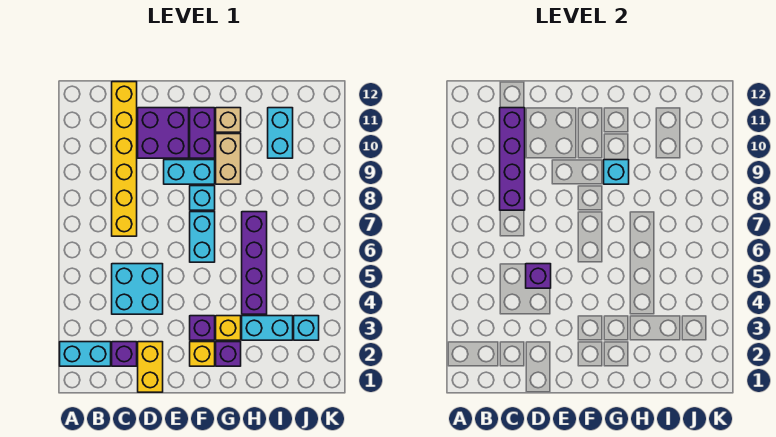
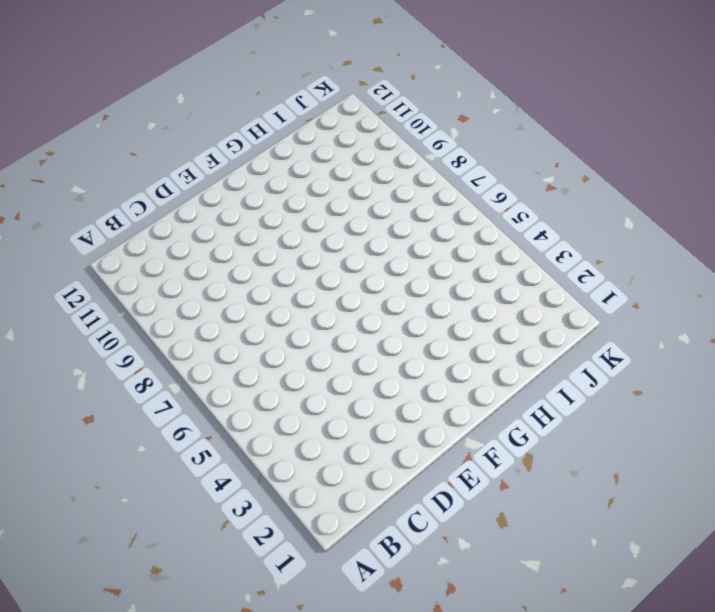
none -> cyan brick A2:B2 level 1
none -> purple brick C2 level 1
none -> cyan brick C4:D5 level 1

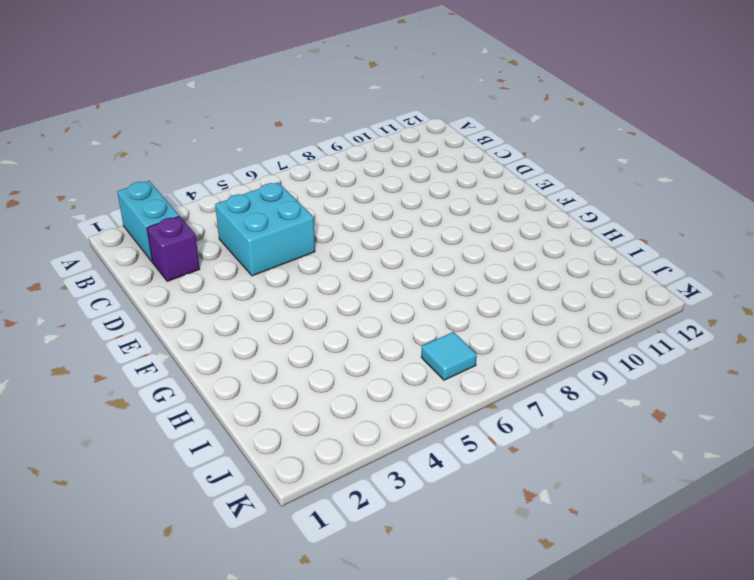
cyan tile J6 level 1 -> none
none -> yellow brick C7:C12 level 1
none -> yellow brick D1:D2 level 1
none -> purple brick D10:E11 level 1

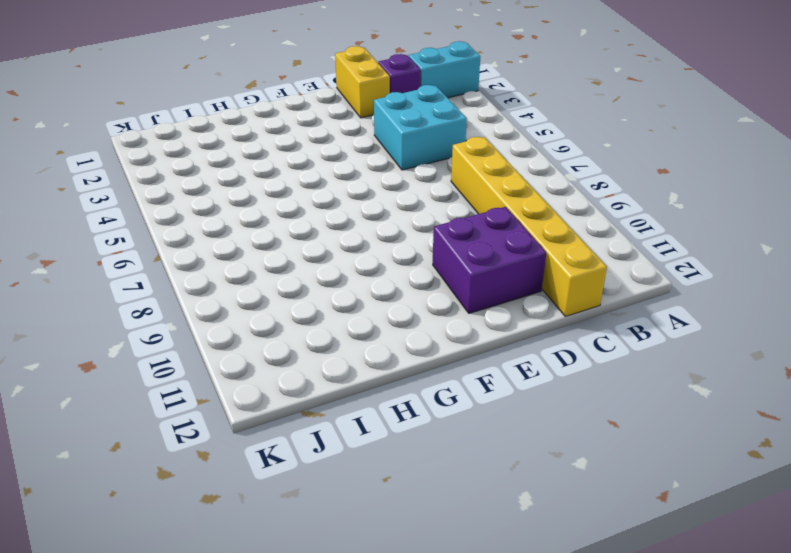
none -> cyan brick E9:F9 level 1
none -> yellow brick F2 level 1
none -> purple brick F3 level 1

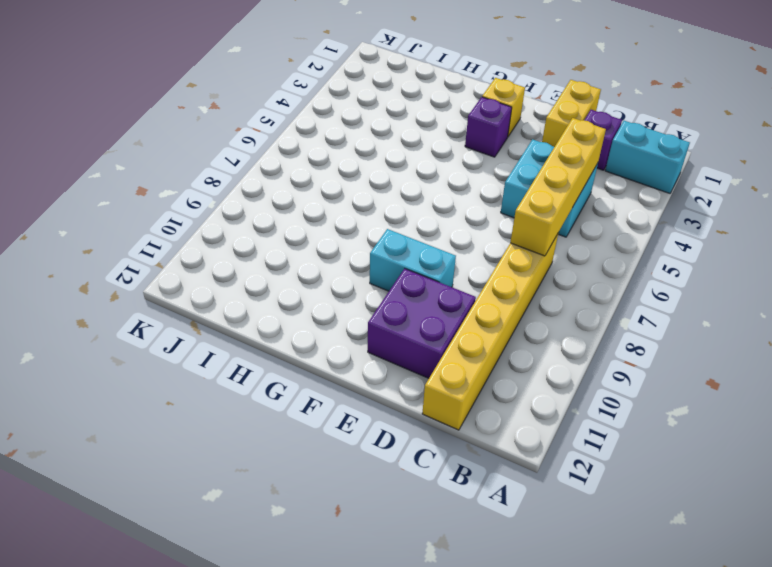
yellow brick C4:C7 level 2 -> none
none -> cyan brick F6:F7 level 1
none -> cyan brick F8 level 1
none -> purple brick F10:F11 level 1

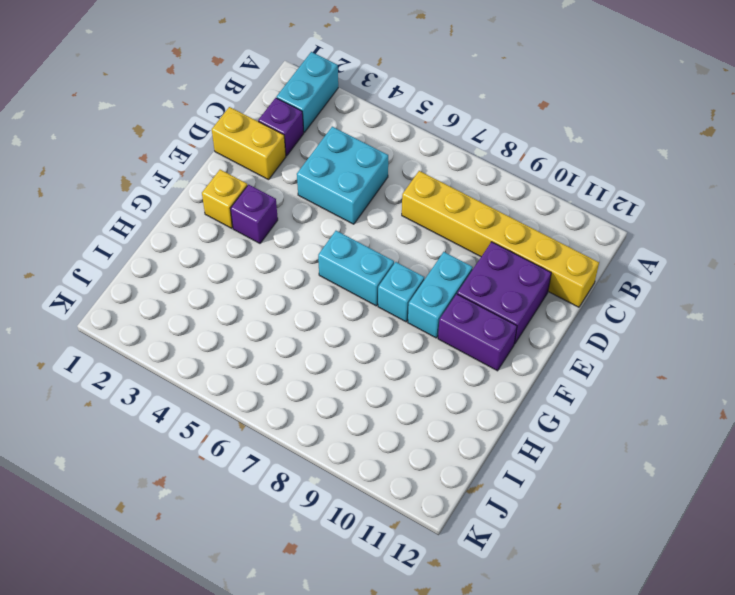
none -> purple brick G2 level 1
none -> yellow brick G3 level 1
none -> tan brick G9:G10 level 1

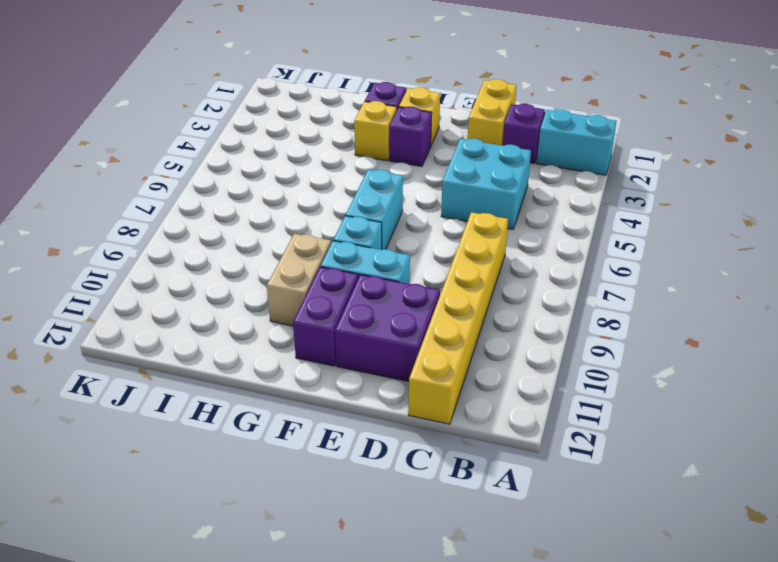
none -> tan brick G11 level 1
none -> cyan brick H3:I3 level 1
none -> purple brick H4:H7 level 1

